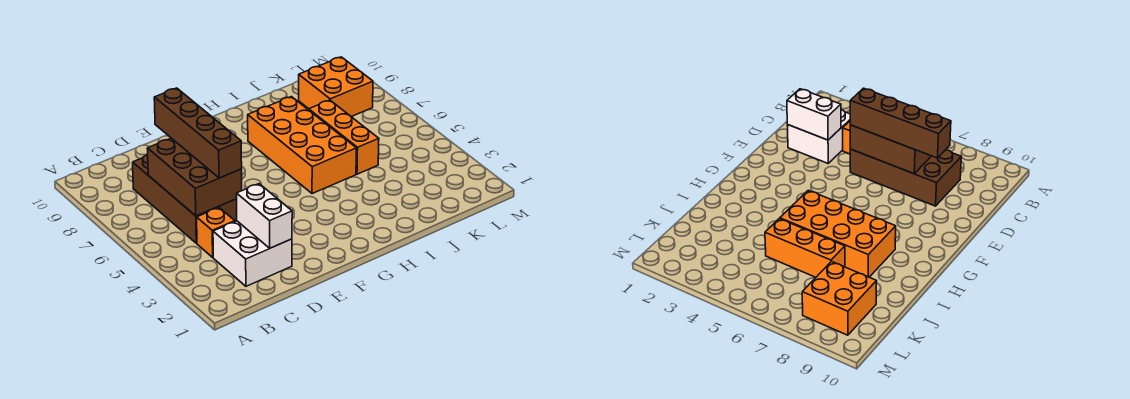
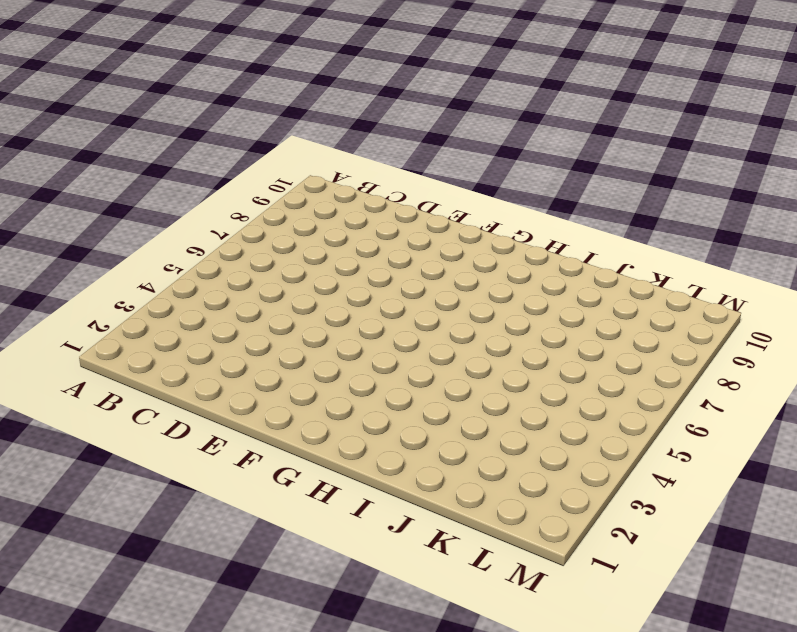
none -> white brick C2:D3 level 1
none -> orange brick C4 level 1

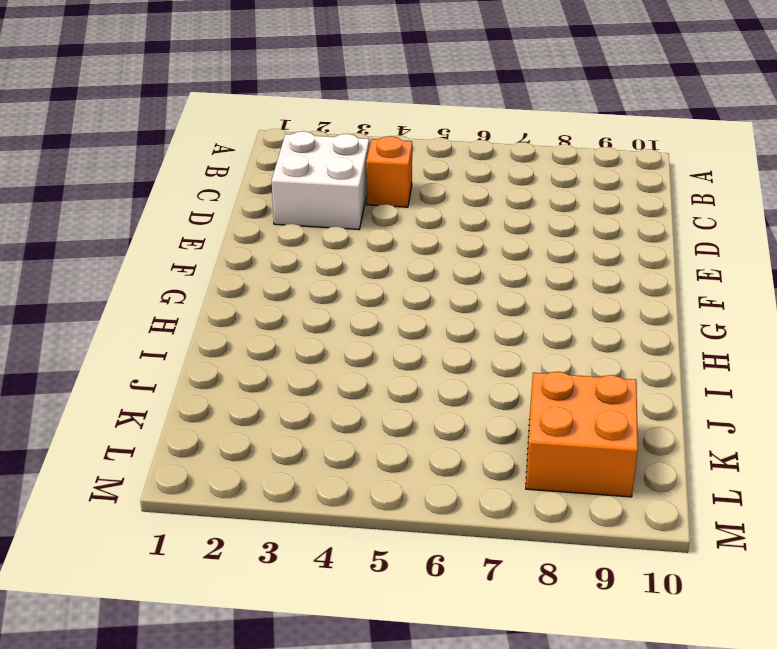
none -> brown brick C5:D8 level 1
none -> orange brick H5:I8 level 1

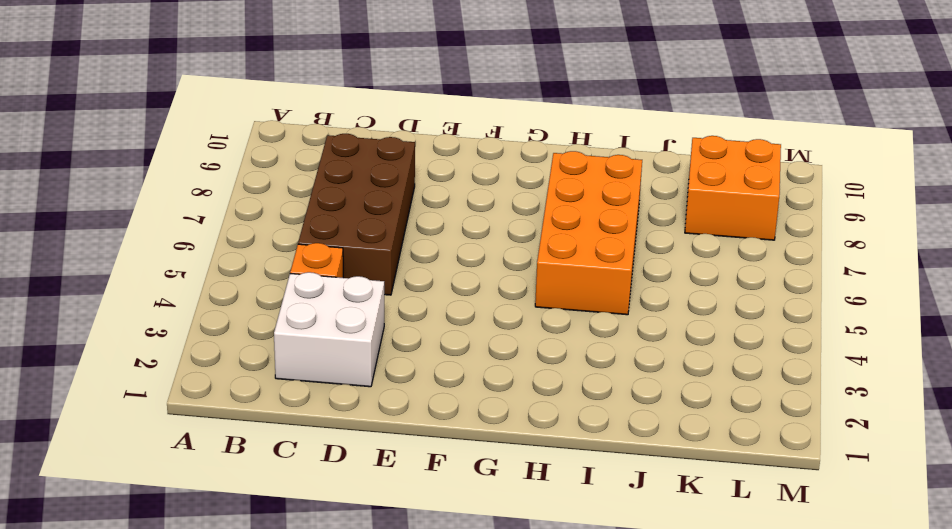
none -> orange brick J5:J7 level 1
none -> brown brick C5:D7 level 2

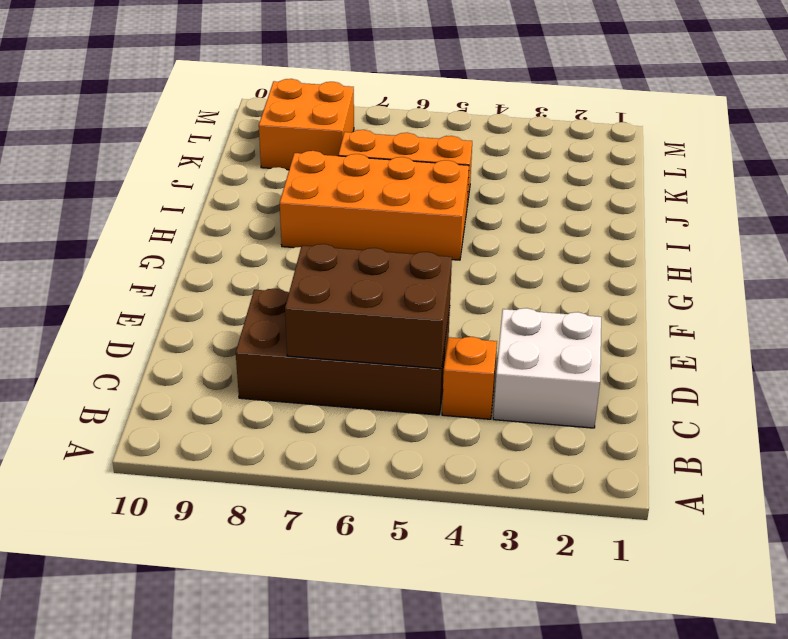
none -> white brick D2:D3 level 2
none -> brown brick D5:D8 level 3

